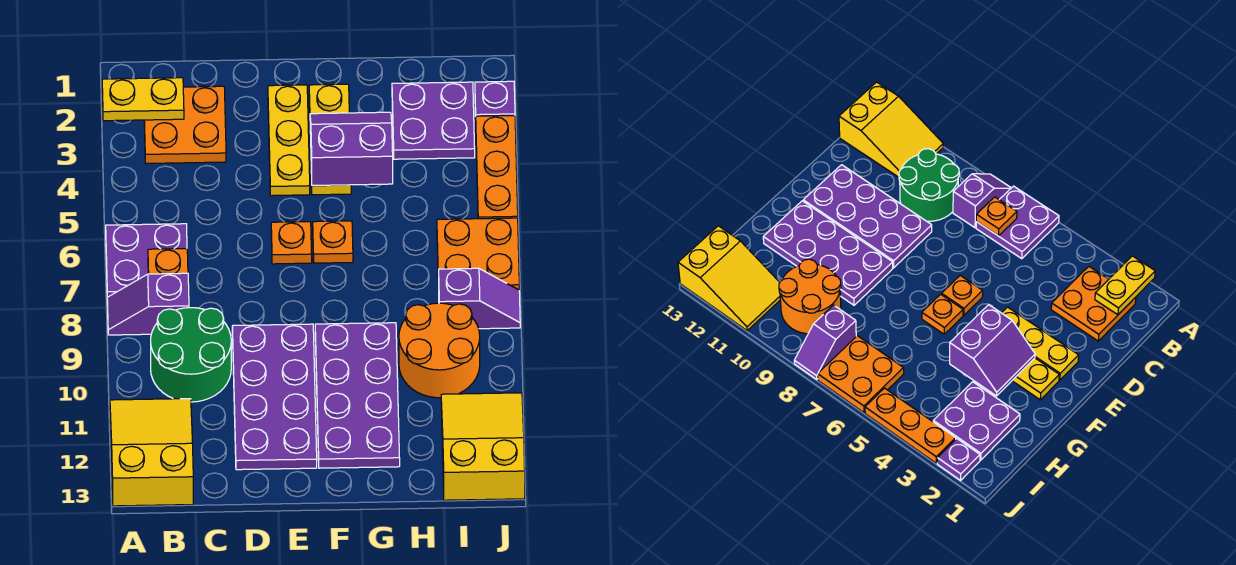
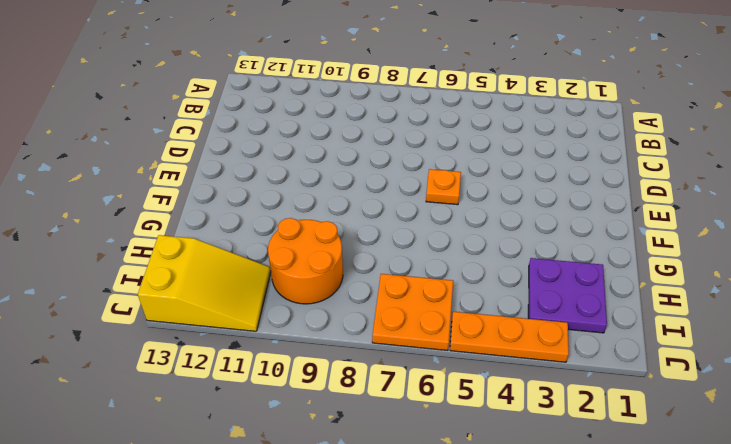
none -> purple plate A6:B7 level 1
none -> purple slope A8:B8 level 1 top B
none -> yellow slope A11:B13 level 1 top 13

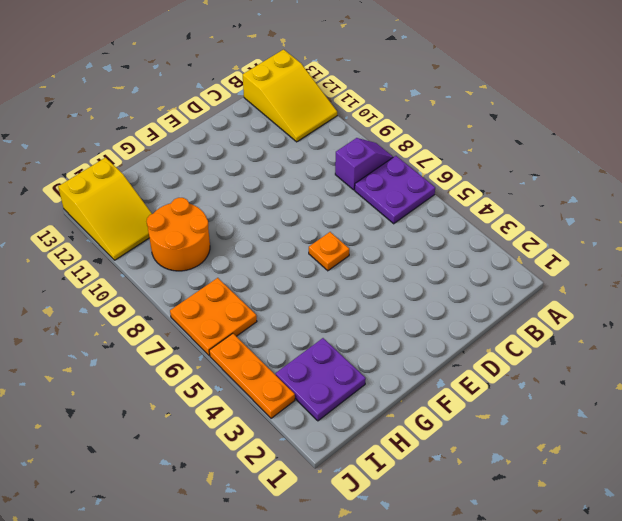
none -> orange plate B2:C3 level 1
none -> green round brick B9:C10 level 1
none -> purple plate D9:E12 level 1

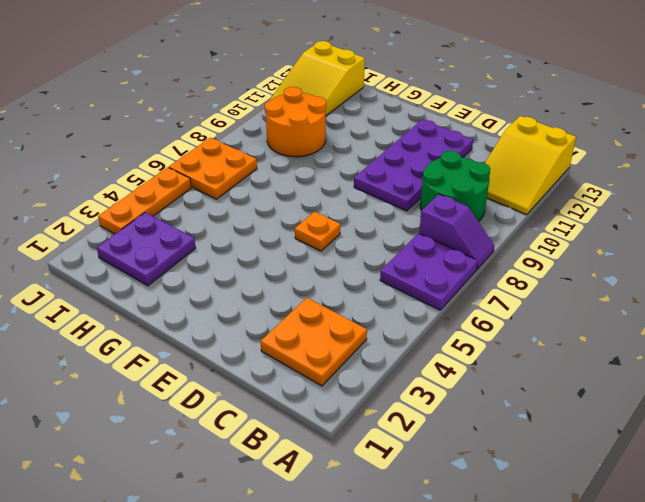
none -> yellow plate E2:E4 level 1
none -> yellow plate F2:F4 level 1
none -> orange plate F6 level 1

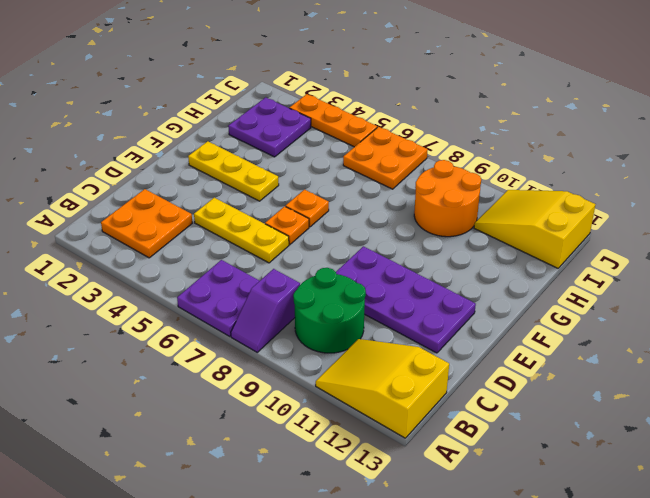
yellow plate D4:D6 level 1 -> yellow plate E2:E4 level 1
none -> purple plate F9:G12 level 1
none -> purple slope I8:J8 level 1 top I
none -> purple plate J2 level 1

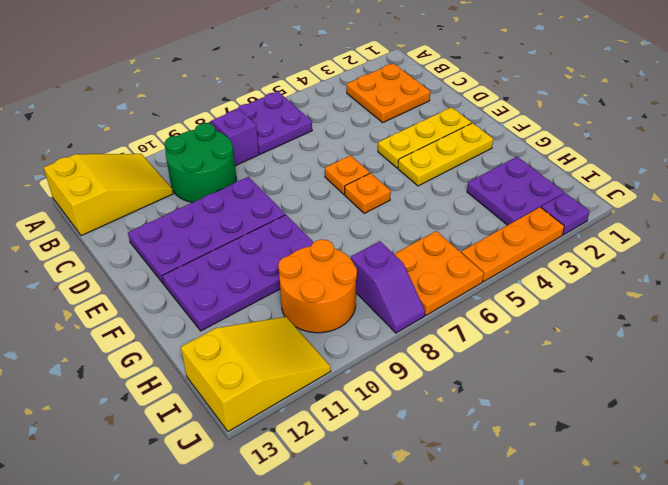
none -> yellow plate A2:B2 level 2
none -> orange plate B7 level 2
none -> purple slope F3:G4 level 2 top 4

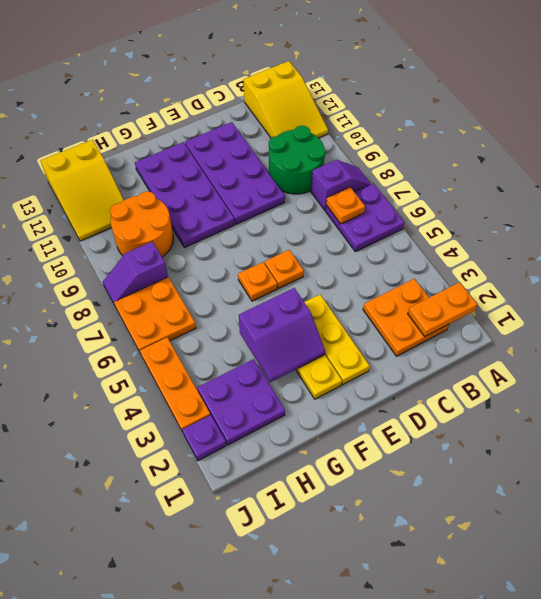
orange plate A2:B2 level 2 -> yellow plate A2:B2 level 2

